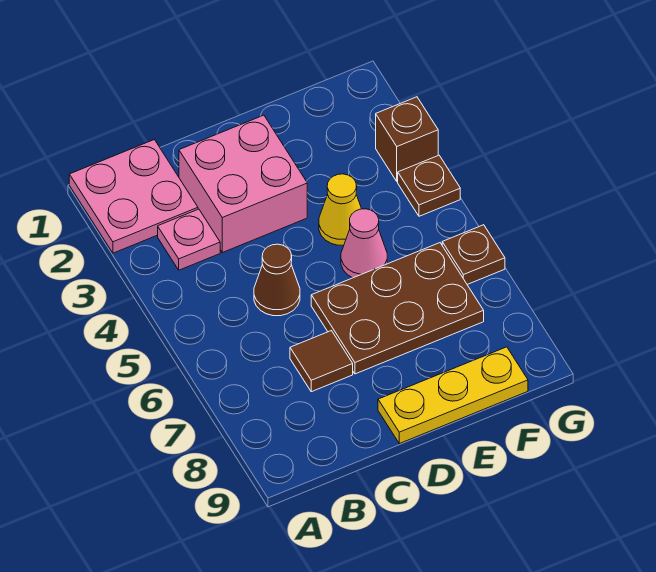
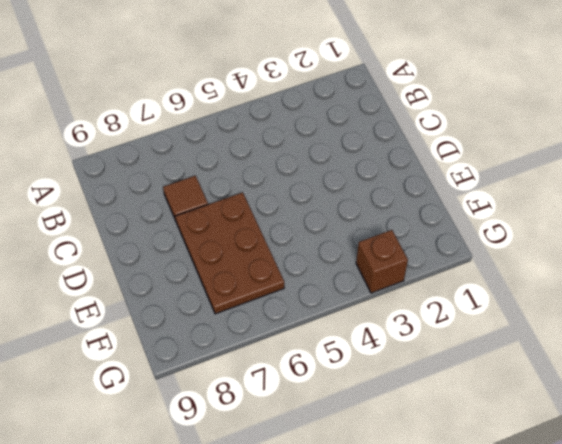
none -> pink plate A1:B2 level 1
none -> pink plate B3 level 1
none -> pink brick C2:D3 level 1

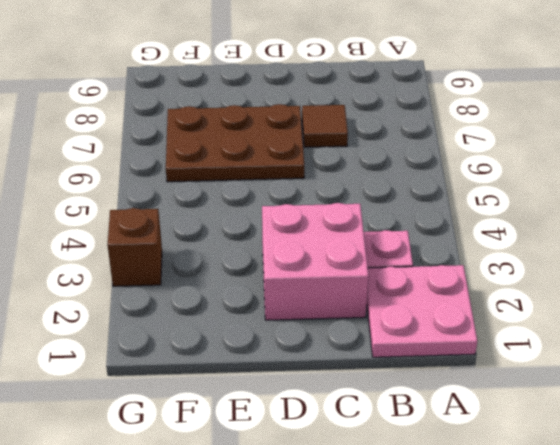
none -> brown cone C5 level 1
none -> yellow plate D9:F9 level 1
none -> yellow cone E4 level 1

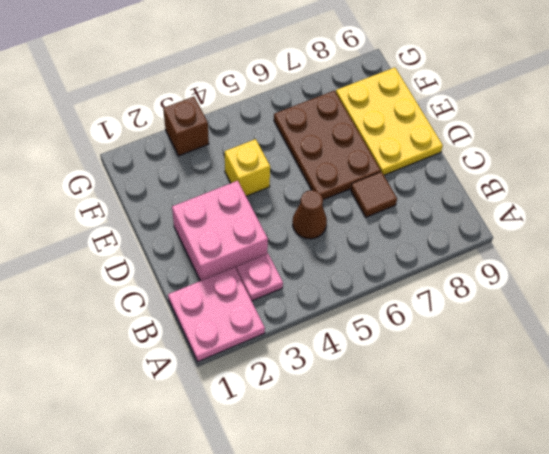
yellow plate D8:F9 level 1 -> yellow plate D9:F9 level 1
yellow brick E4 level 1 -> yellow cone E4 level 1
none -> pink cone E5 level 1
none -> brown plate G4 level 1
none -> brown plate G6 level 1

